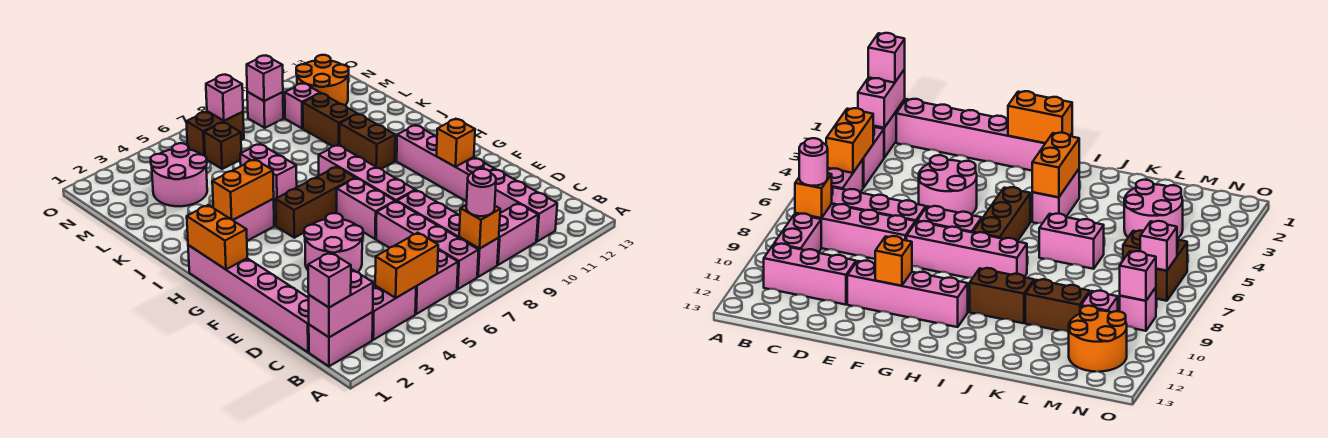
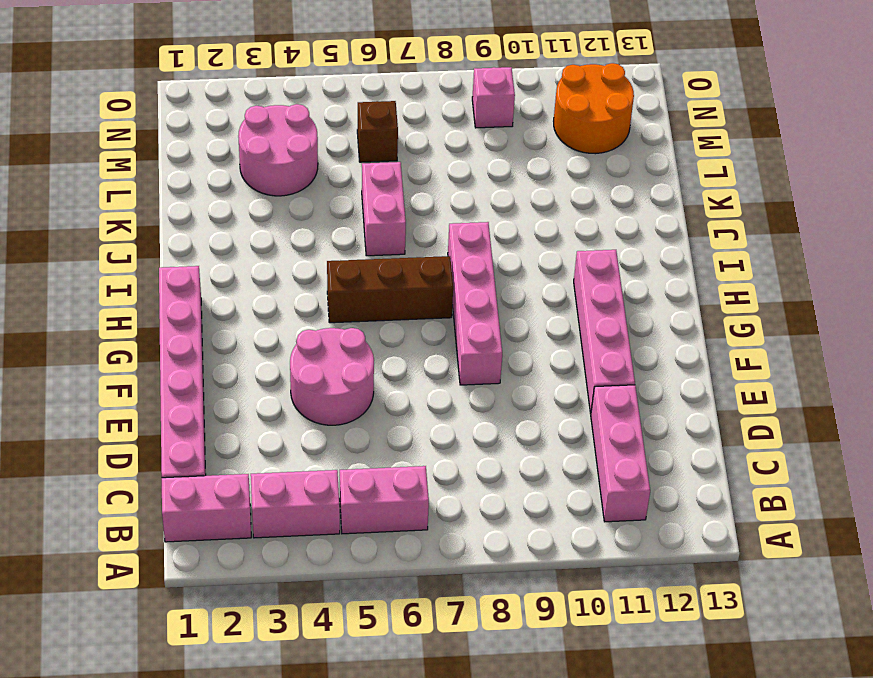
none -> pink brick B7:E7 level 1
none -> pink brick B8:E8 level 1
none -> pink brick B9:B10 level 1
none -> pink brick F7:G7 level 1

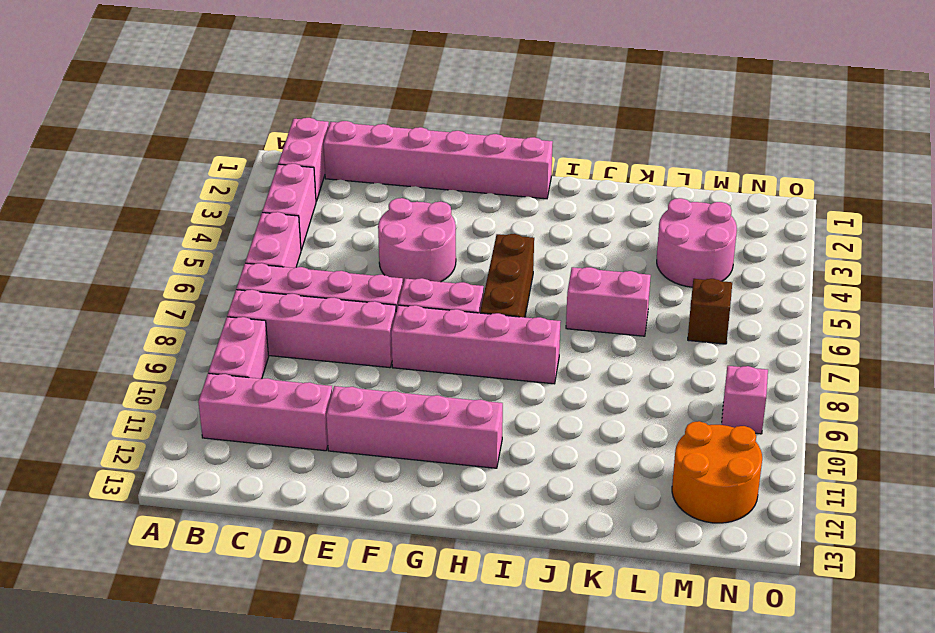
none -> pink brick I3:I4 level 1
none -> brown brick I10:J10 level 1
none -> brown brick K10:L10 level 1
none -> pink brick M10 level 1

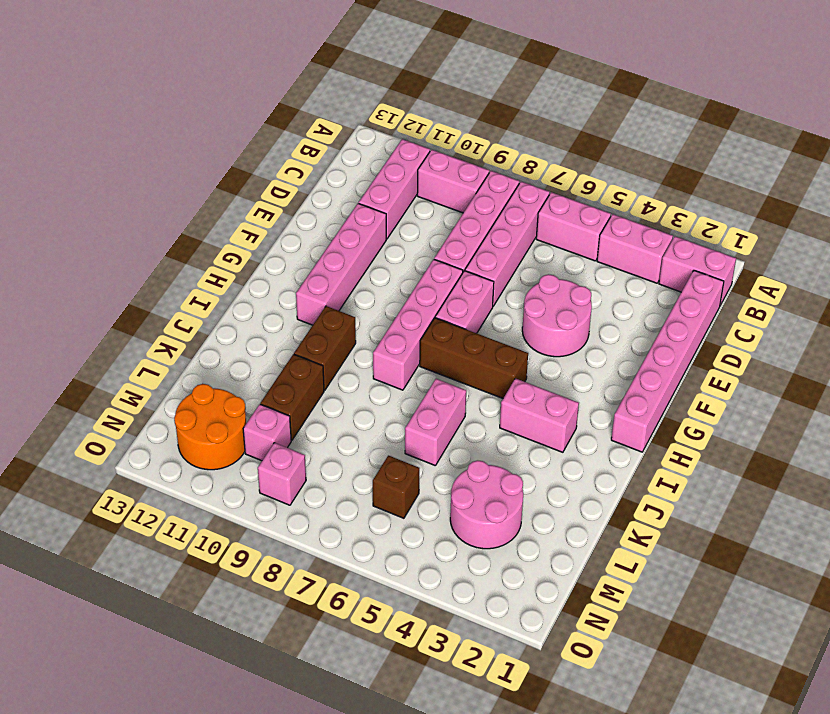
none -> brown brick N6:N7 level 1
none -> pink brick B1:B2 level 2
none -> orange brick B4:B5 level 2
none -> orange brick B8 level 2

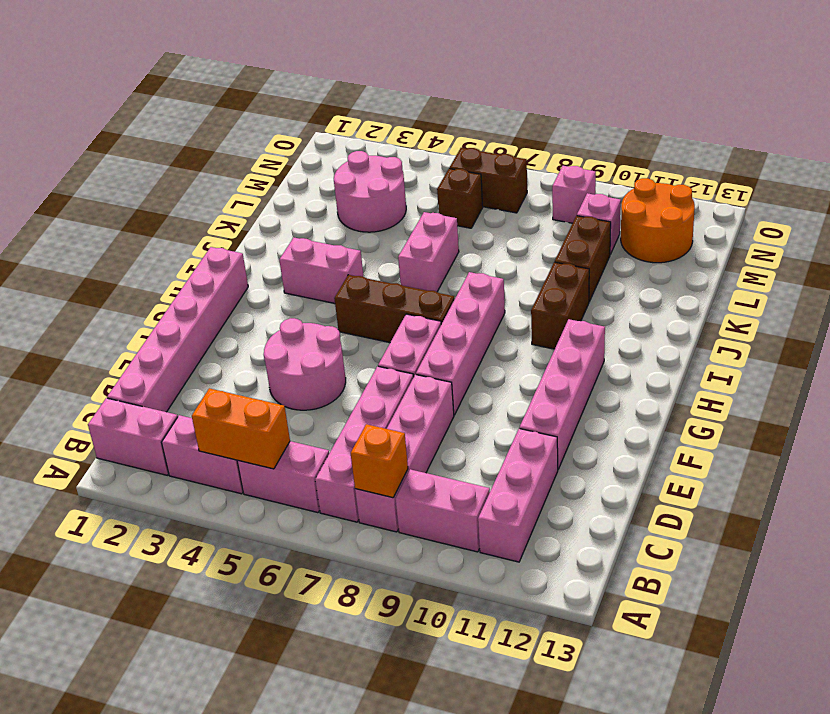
none -> pink brick B1:B2 level 2
none -> orange brick F11 level 2
none -> orange brick G1:H1 level 2
none -> orange brick I3:I4 level 2

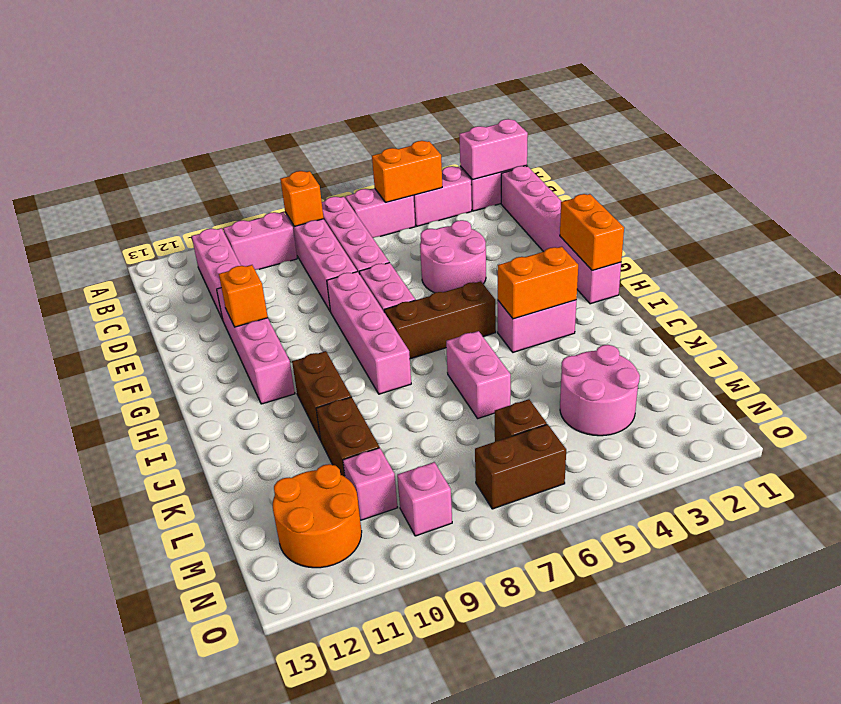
none -> pink brick N7 level 2
none -> pink brick N9 level 2
none -> pink brick B1 level 3
none -> pink round brick B8 level 3

